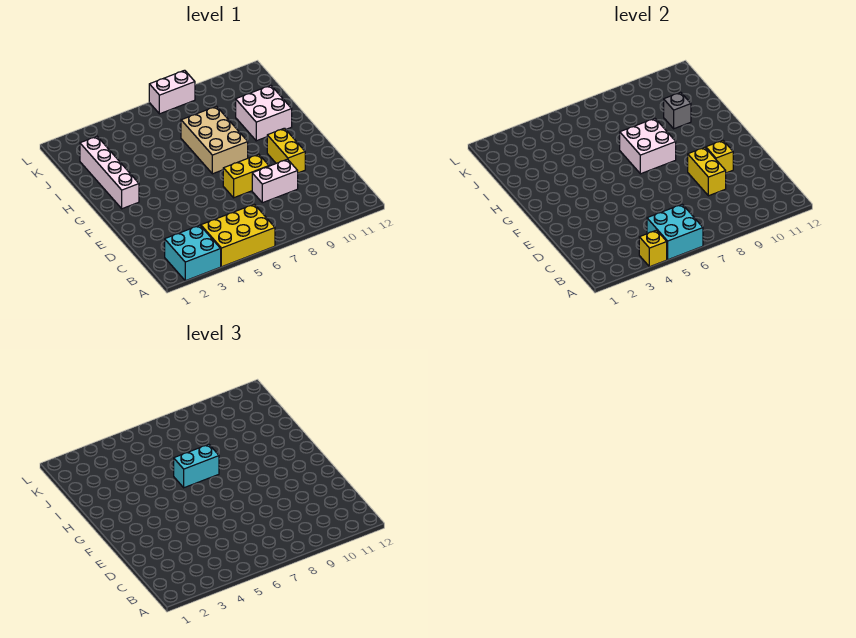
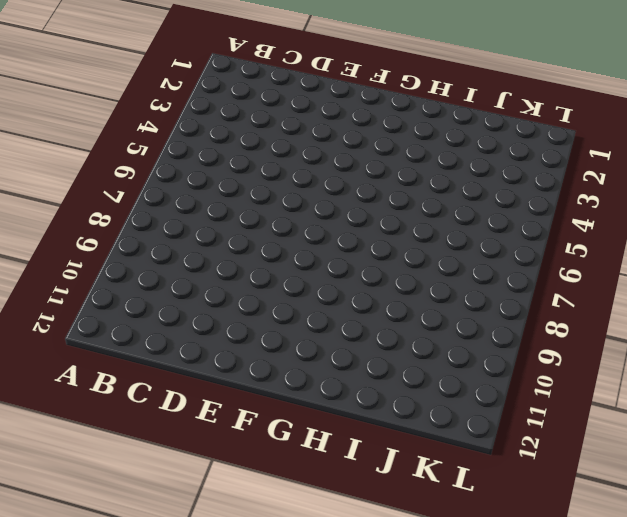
none -> cyan brick A2:B3 level 1
none -> yellow brick A4:B6 level 1
none -> white brick D8:D9 level 1

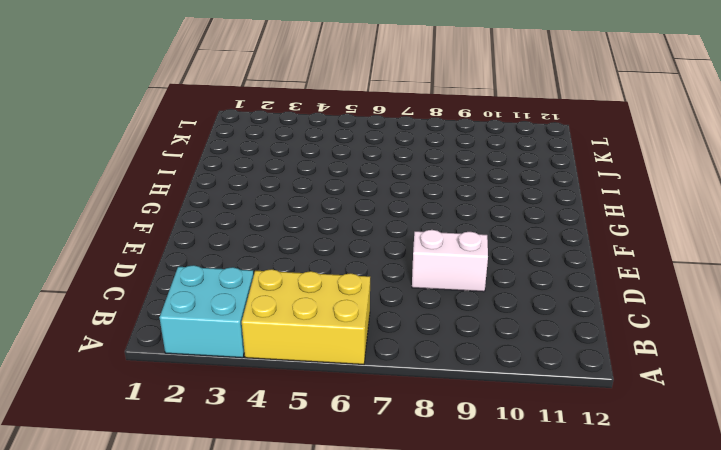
none -> yellow brick E7:E8 level 1
none -> yellow brick E10:F10 level 1
none -> white brick G2:J2 level 1

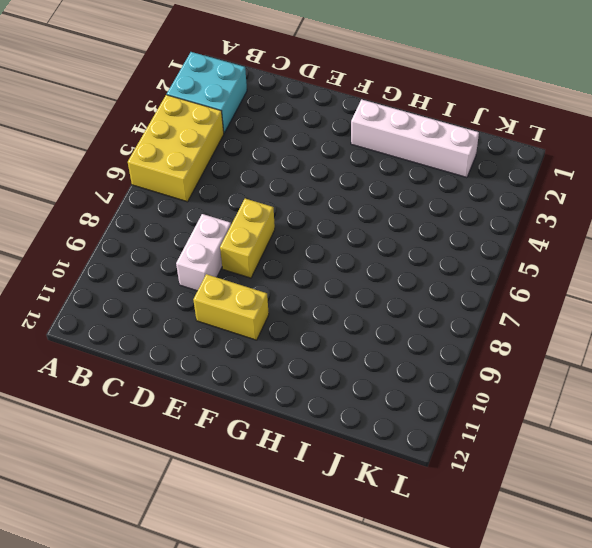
none -> tan brick G7:I8 level 1
none -> white brick H10:I11 level 1
none -> white brick L7:L8 level 1

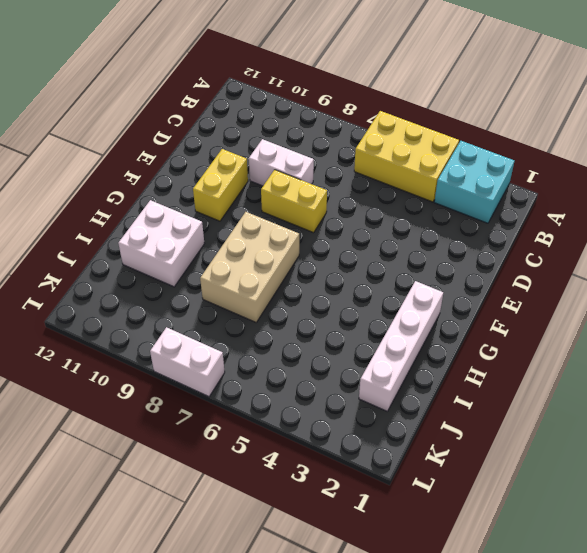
none -> yellow brick A4 level 2
none -> cyan brick A5:B6 level 2
none -> yellow brick D9:E9 level 2

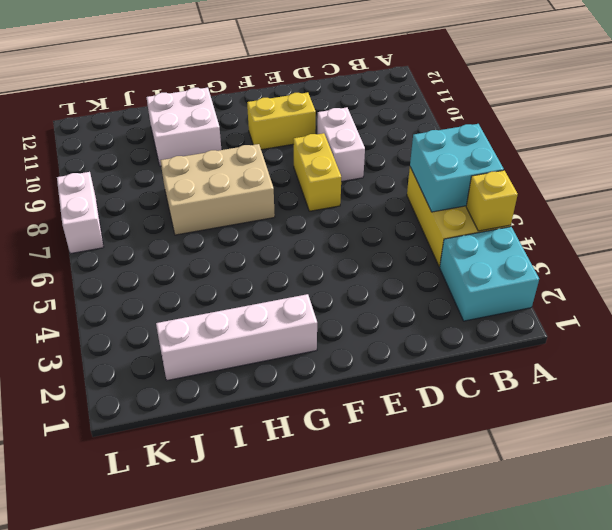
none -> yellow brick D9:E9 level 2
none -> yellow brick E10 level 2
none -> white brick G7:H8 level 2

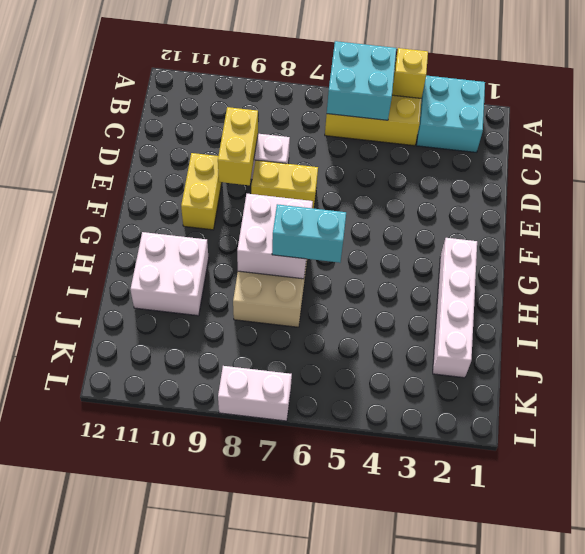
none -> yellow brick E10 level 2
none -> grey brick I10 level 2

